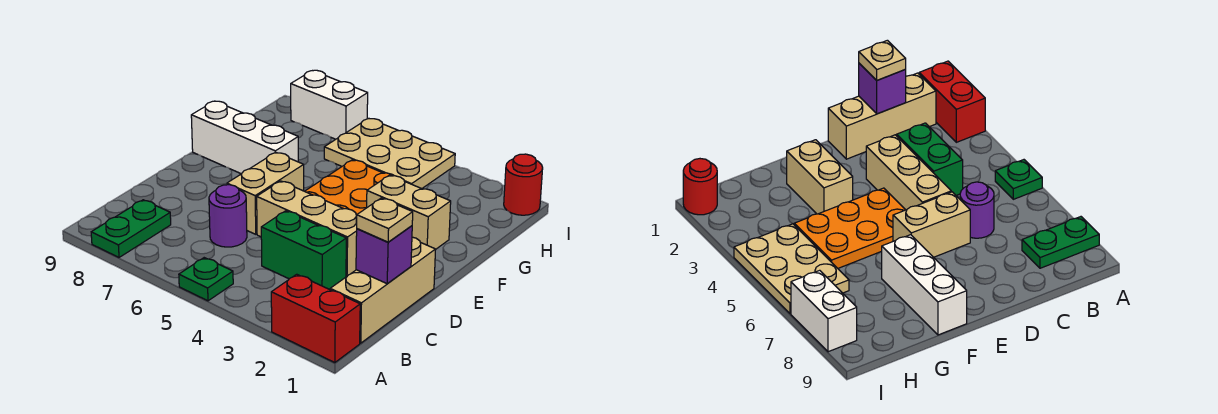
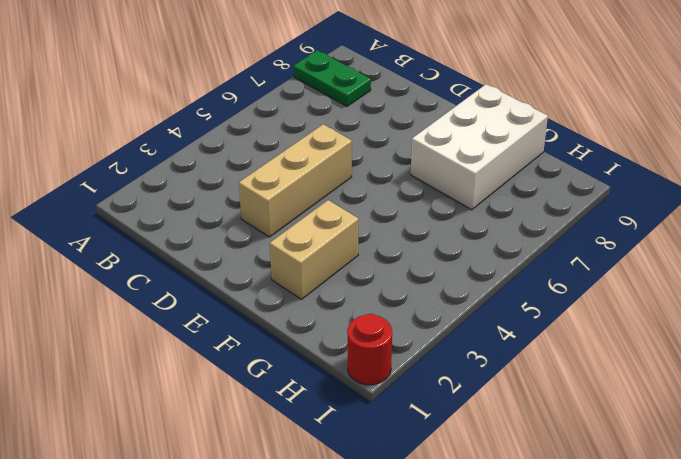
white brick F7:G9 level 1 -> white brick F7:F9 level 1
none -> red brick A1:A2 level 1
none -> green plate A5 level 1
none -> tan brick B1:D1 level 1

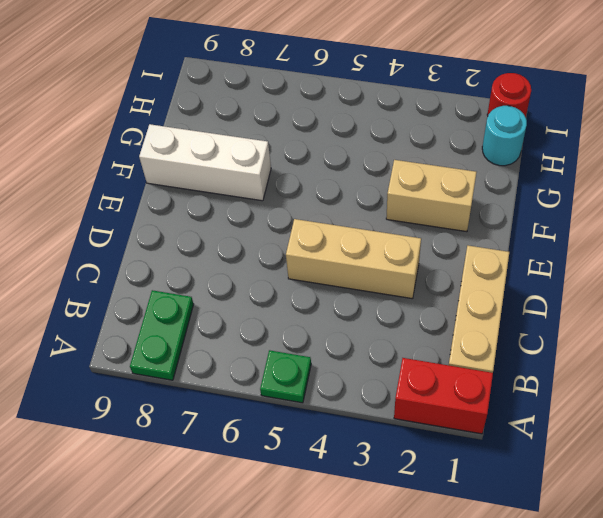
cyan round brick H1 level 1 -> none
none -> green brick C3:C4 level 1
none -> purple round brick C6 level 1
none -> tan brick D6:E6 level 1

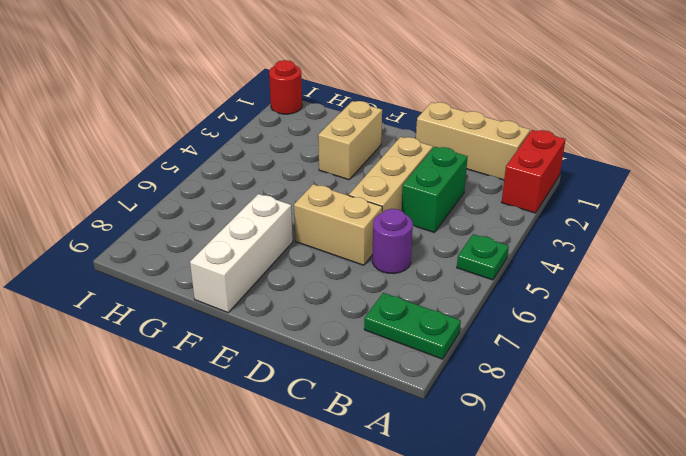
none -> orange plate E4:G5 level 1
none -> tan plate H4:I6 level 1
none -> white brick I7:I8 level 1

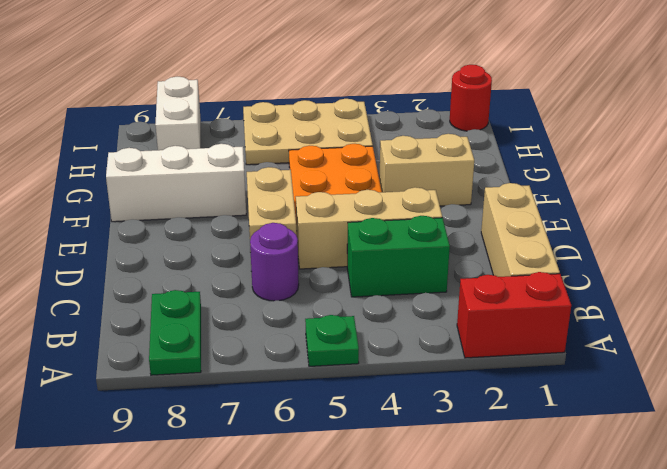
white brick H8:I8 level 1 -> white brick I7:I8 level 1
none -> purple brick C1 level 2
none -> tan plate C1 level 3

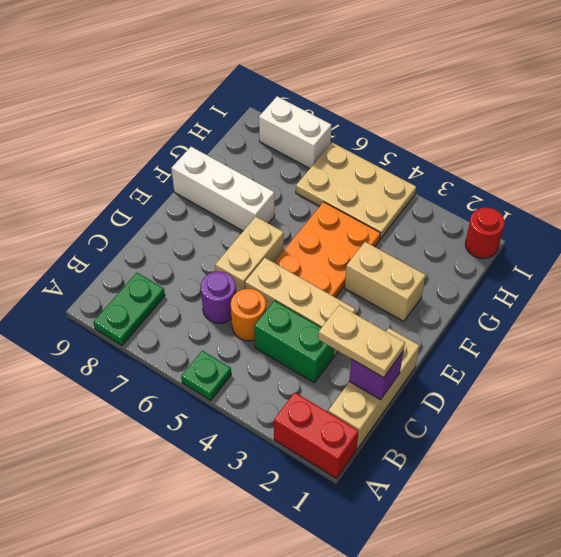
tan plate C1:C2 level 3 -> tan plate C1 level 3
orange round brick C5 level 1 -> none

